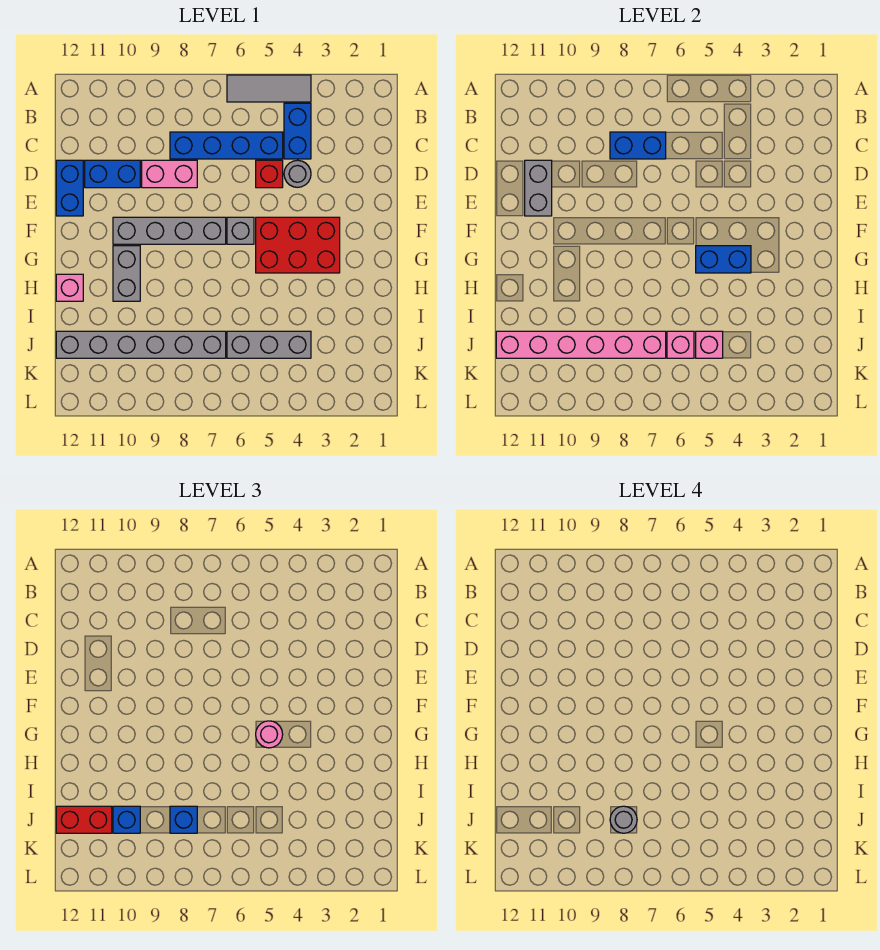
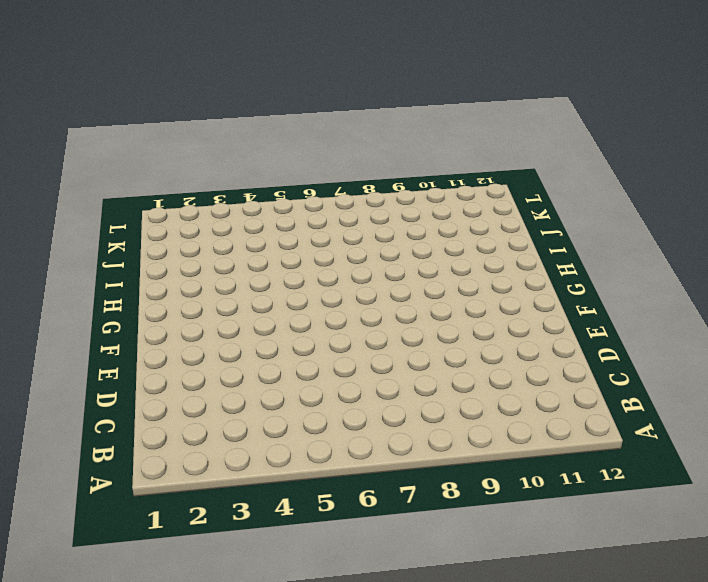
none -> grey tile A4:A6 level 1
none -> blue brick B4:C4 level 1
none -> blue brick C5:C8 level 1

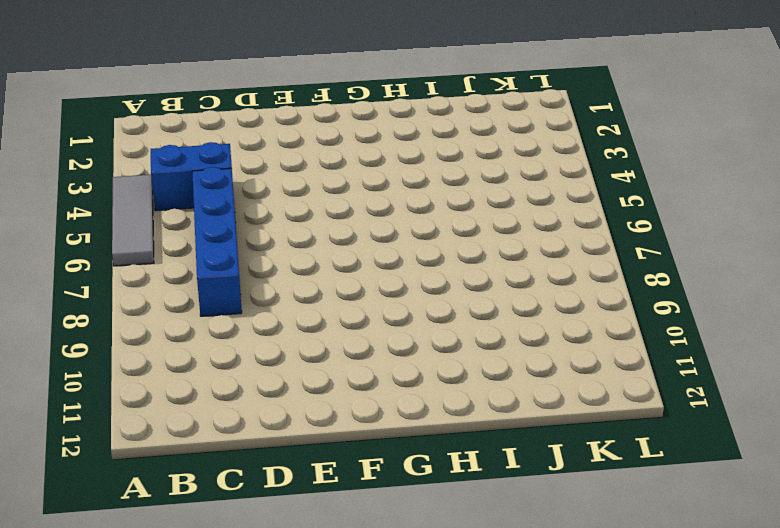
none -> grey round brick D4 level 1
none -> red brick D5 level 1
none -> pink brick D8:D9 level 1

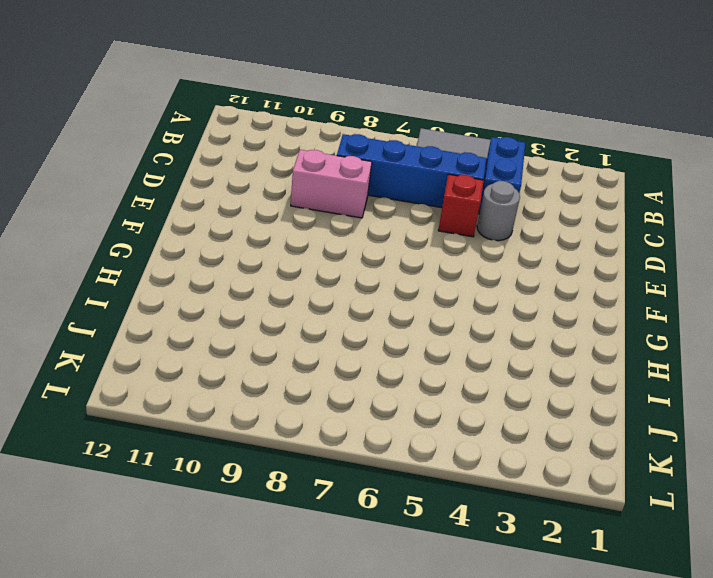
none -> blue brick D10:D11 level 1
none -> blue brick D12:E12 level 1
none -> red brick F3:G5 level 1

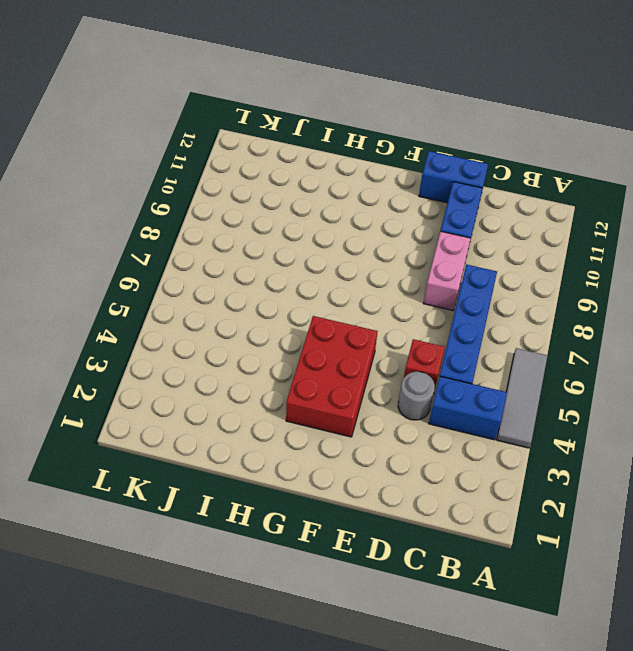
none -> grey brick F6 level 1
none -> grey brick F7:F10 level 1
none -> grey brick G10:H10 level 1

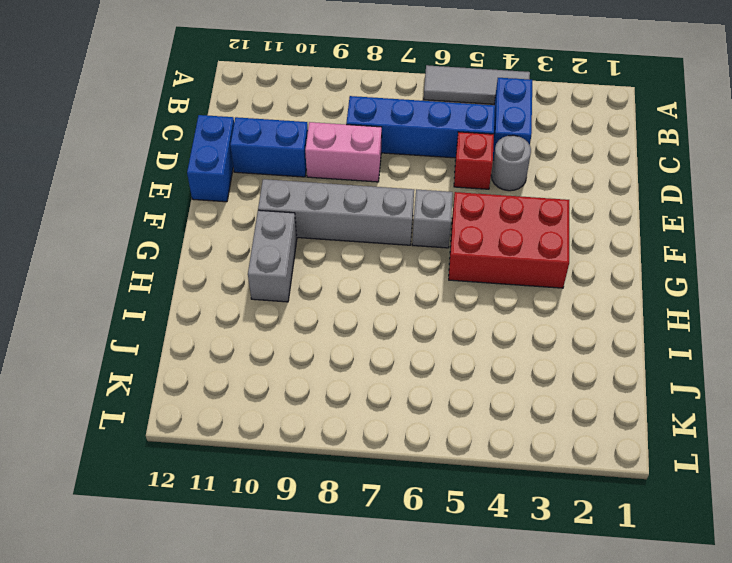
none -> pink brick H12 level 1
none -> grey brick J4:J6 level 1
none -> grey brick J7:J12 level 1

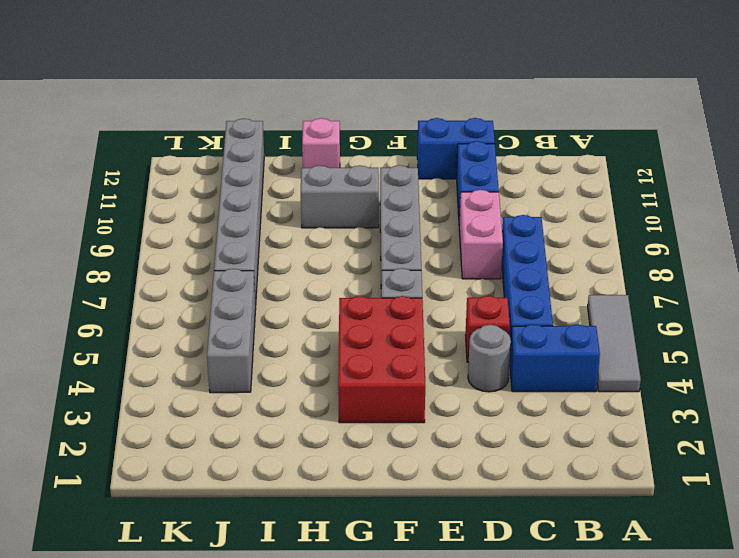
none -> blue brick C7:C8 level 2
none -> grey brick D11:E11 level 2
none -> blue brick G4:G5 level 2

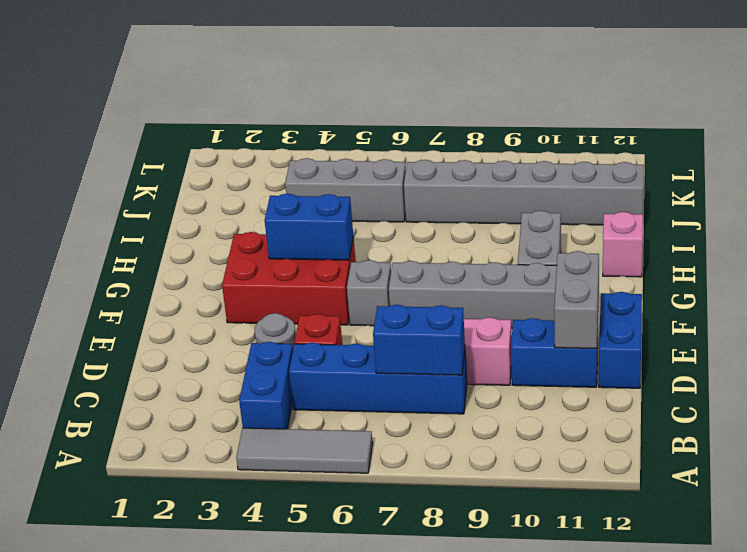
none -> pink brick J5 level 2
none -> pink brick J6 level 2
none -> pink brick J7:J12 level 2

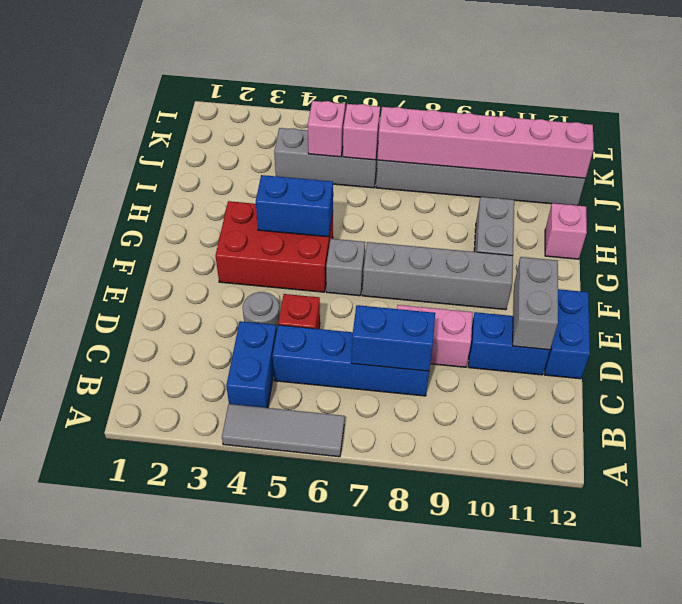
none -> pink round brick G5 level 3
none -> blue brick J8 level 3
none -> blue brick J10 level 3

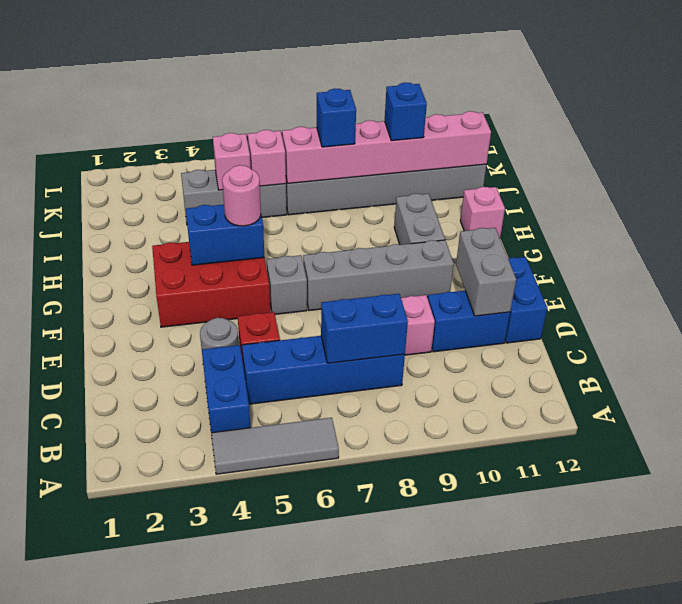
none -> red brick J11:J12 level 3
none -> grey round brick J8 level 4

